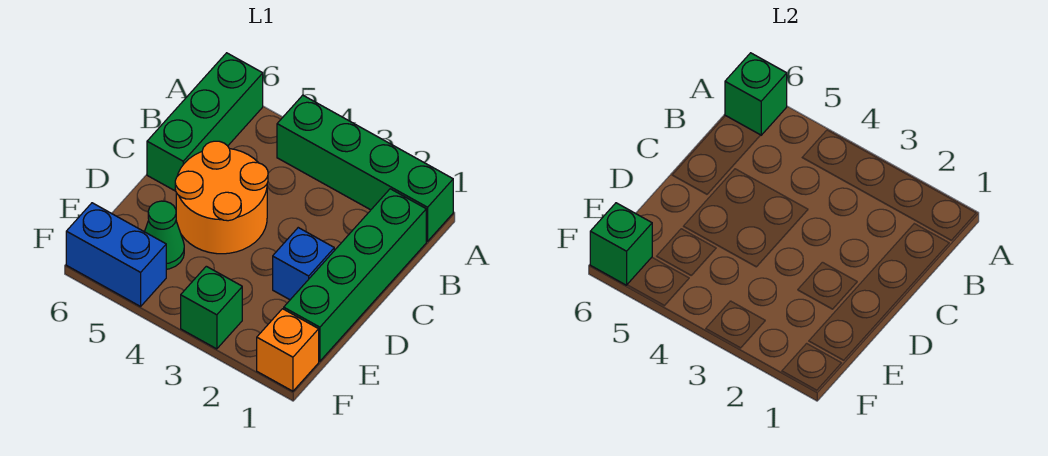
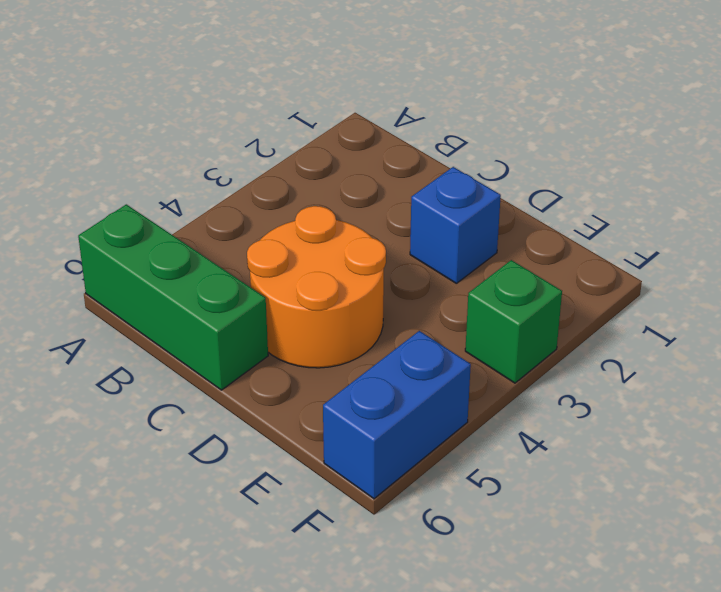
none -> green brick A1:A4 level 1
none -> green brick B1:E1 level 1

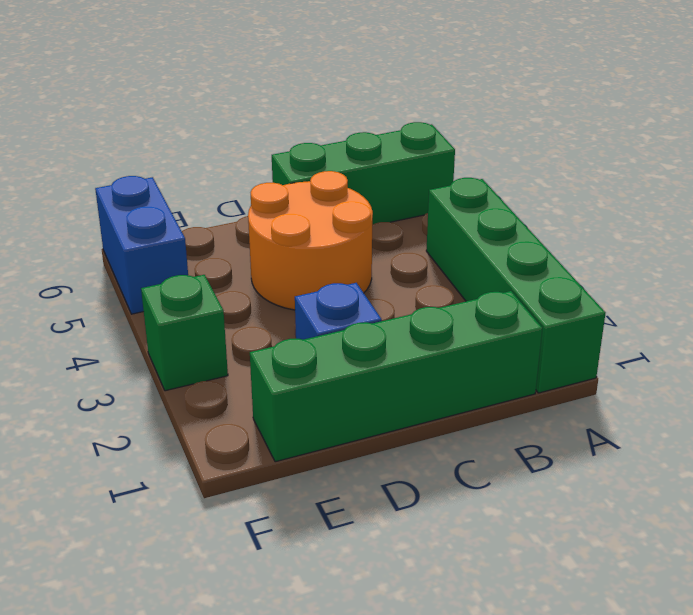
none -> green cone E5 level 1
none -> orange brick F1 level 1

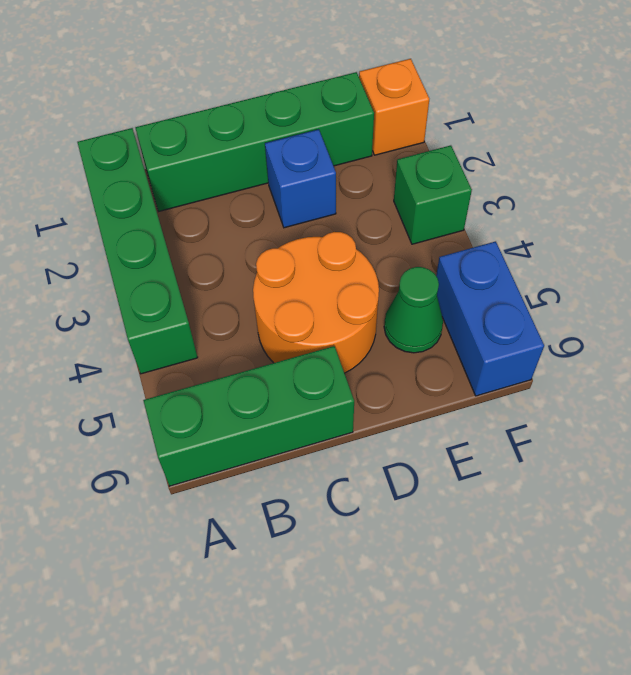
none -> green brick A6 level 2
none -> green brick F6 level 2

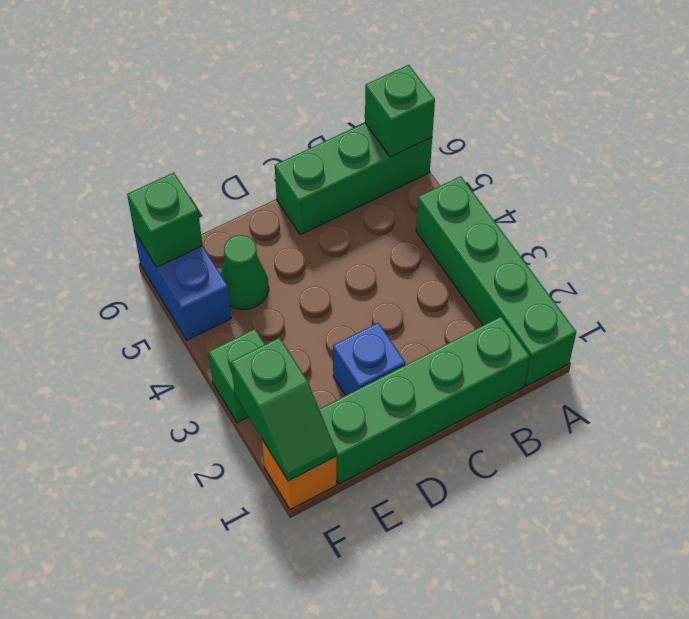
green slope F1:F2 level 2 top 2 -> none
none -> orange round brick C4:D5 level 1

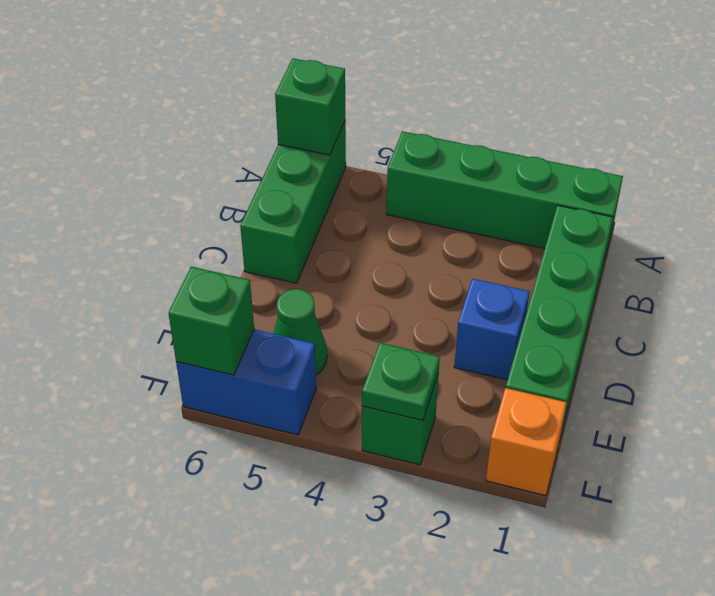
green plate F3 level 2 -> none
none -> orange round brick C4:D5 level 1

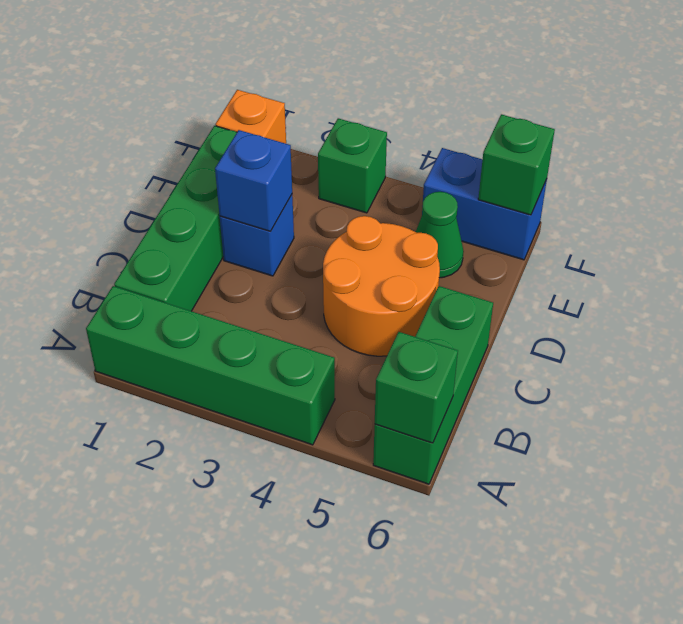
blue brick D2 level 2 -> none

